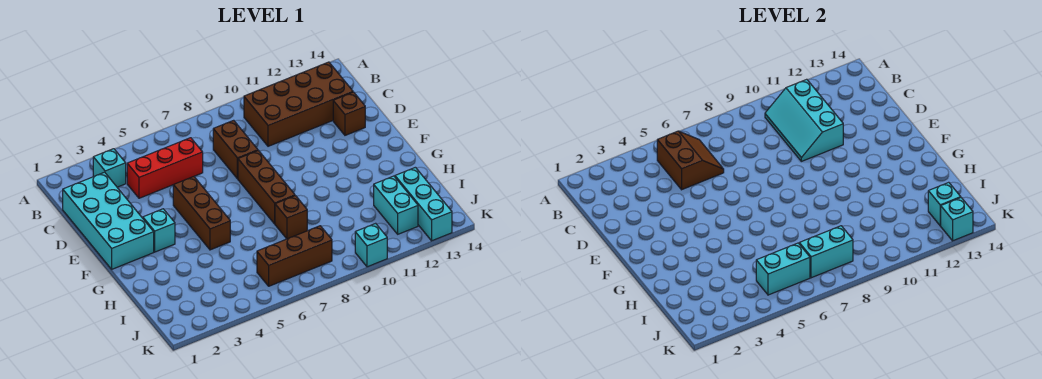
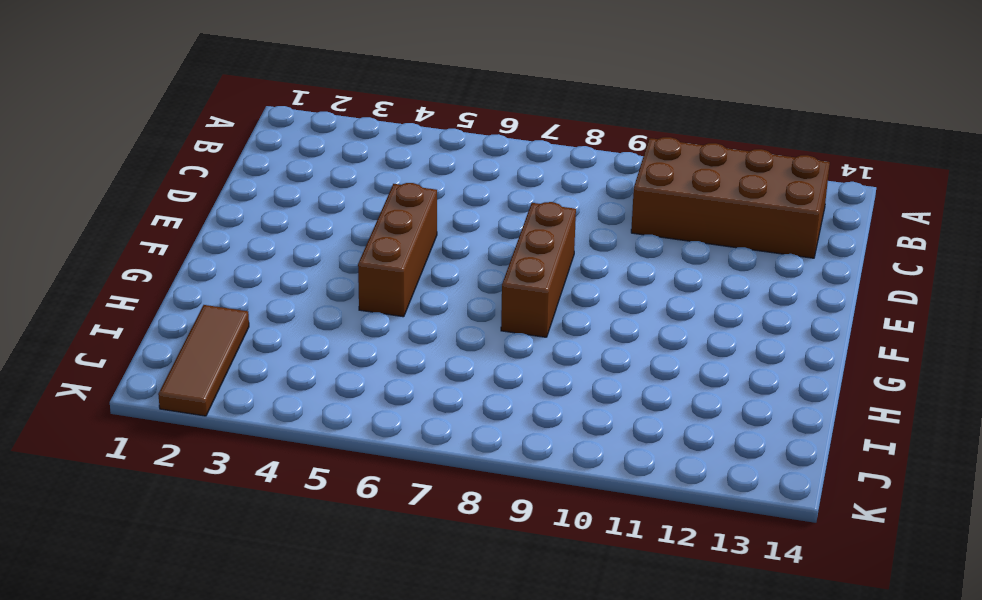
brown tile I2:K2 level 1 -> none
none -> cyan brick B3 level 1
none -> cyan brick C1:F2 level 1
none -> red brick C4:C6 level 1

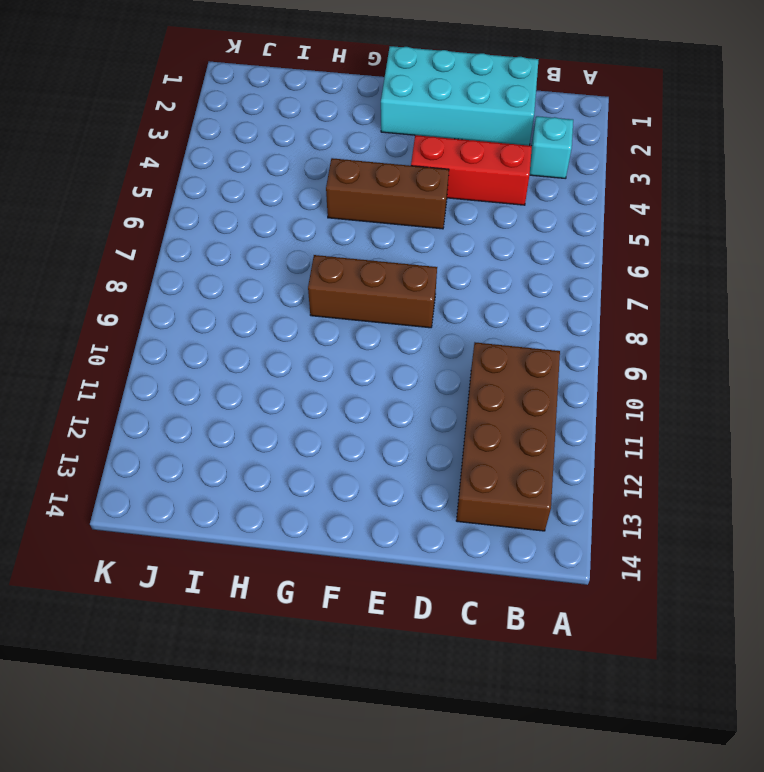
red brick C4:E4 level 1 -> red brick C4:C6 level 1
none -> brown brick C8:D8 level 1
none -> brown brick D13 level 1
none -> cyan brick F3 level 1

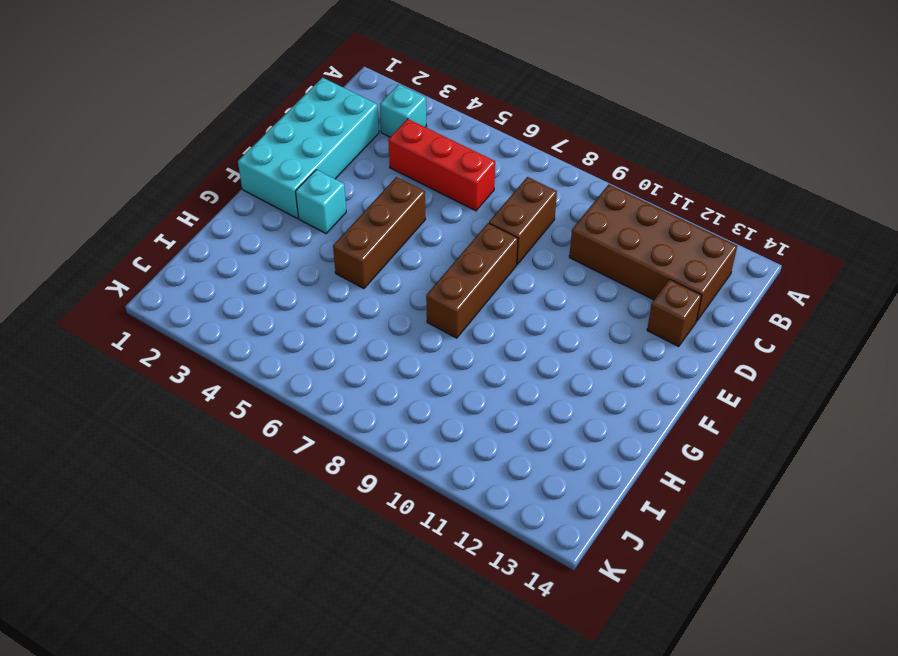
none -> brown brick H8 level 1
none -> cyan brick I12:J12 level 1
none -> cyan brick I13:K13 level 1

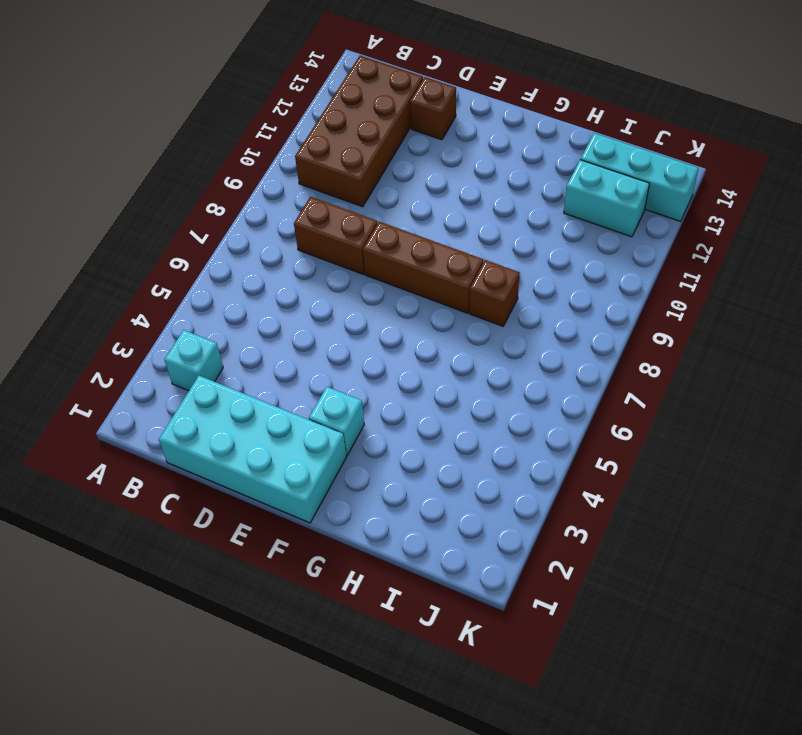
none -> red brick C4:C6 level 1
none -> brown brick E5:G5 level 1
none -> brown brick J6:J8 level 1

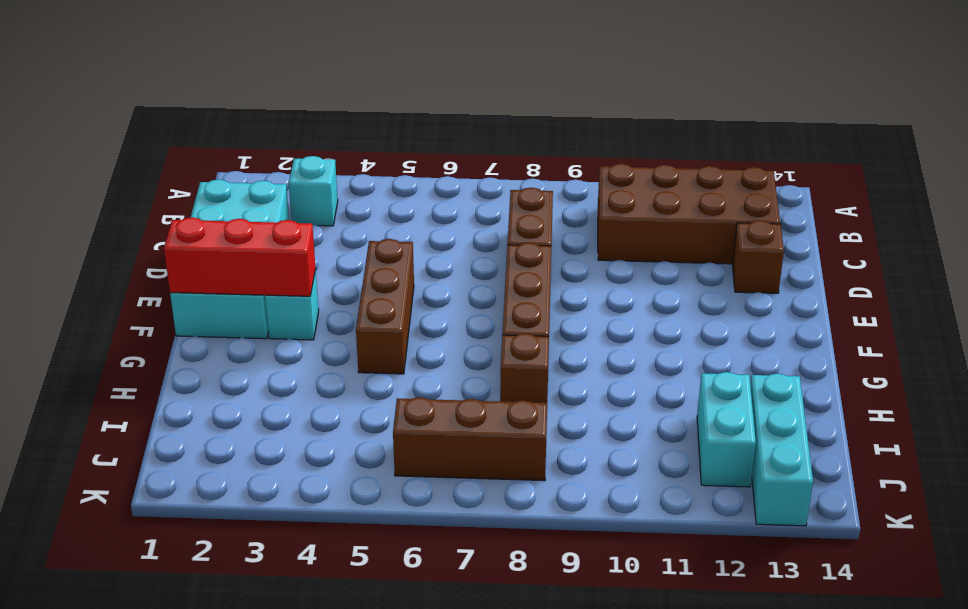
red brick F1:F3 level 2 -> red brick C4:C6 level 1
none -> cyan brick K10 level 1
none -> brown slope B5:C6 level 2 top 5
none -> cyan slope B10:D11 level 2 top 11

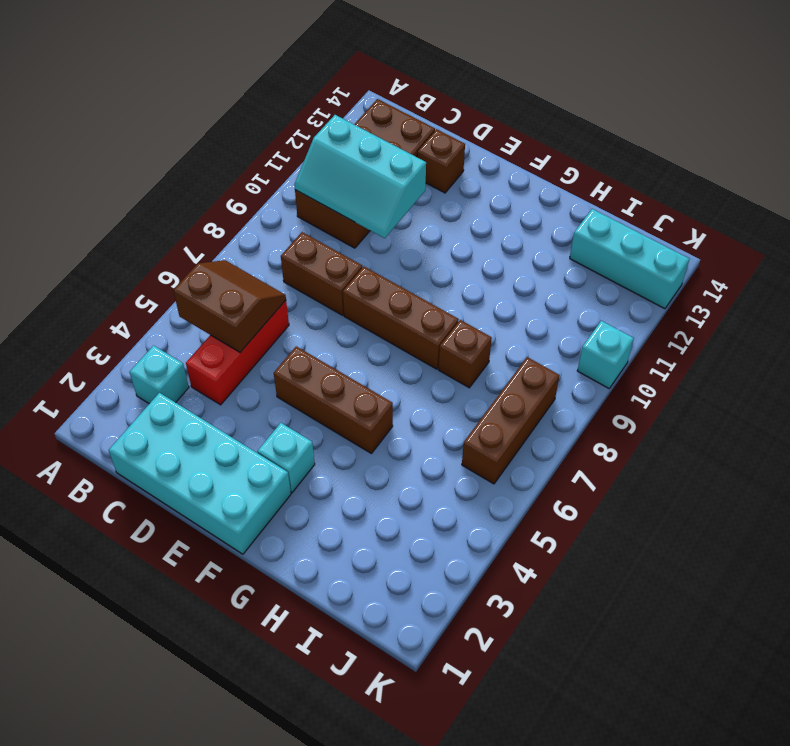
none -> cyan brick I12:J12 level 1
none -> cyan brick J5:J6 level 2
none -> cyan brick J7:J8 level 2

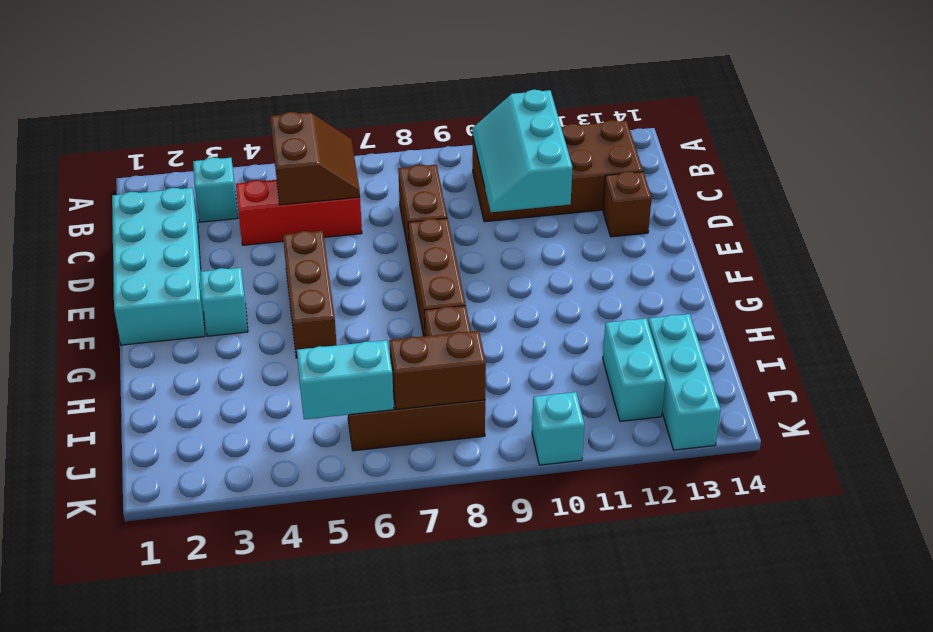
brown brick J7:J8 level 2 -> cyan brick J7:J8 level 2
none -> cyan brick J13 level 2
none -> cyan brick K13 level 2

